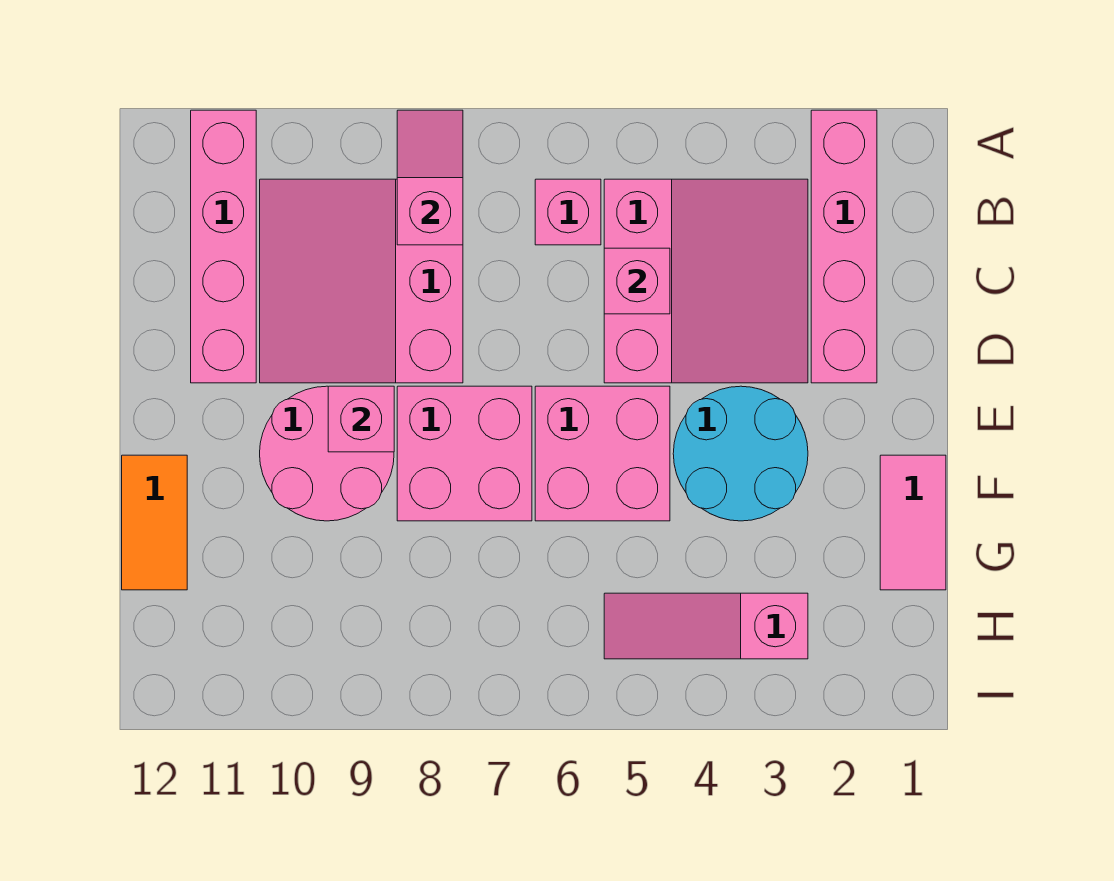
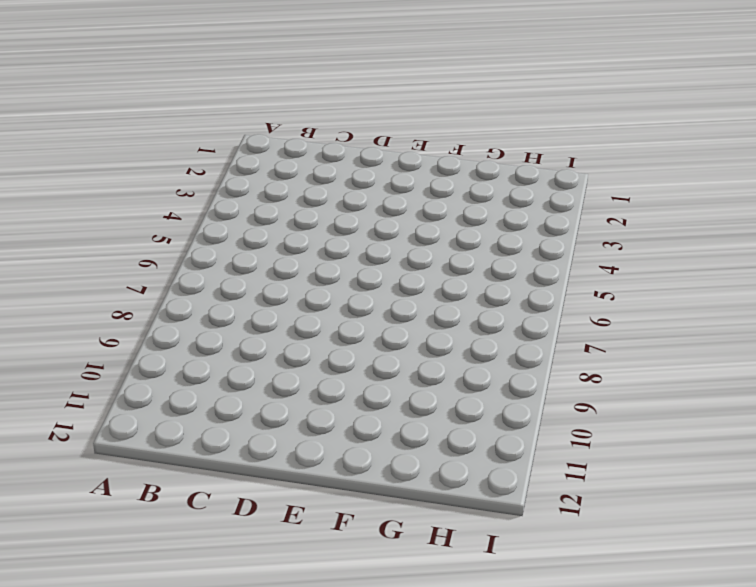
none -> pink brick A2:D2 level 1
none -> pink brick A11:D11 level 1
none -> pink slope B3:D5 level 1 top 5

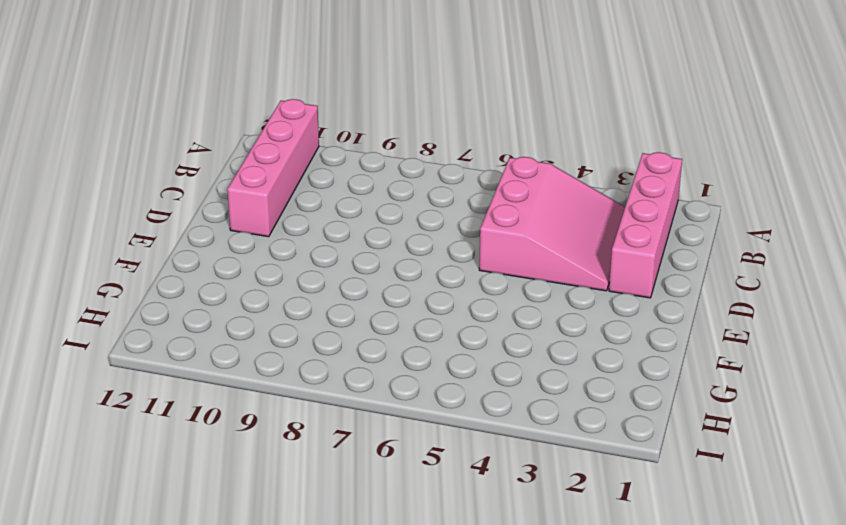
none -> pink brick B6 level 1
none -> pink slope B8:D10 level 1 top 8
none -> cyan round brick E3:F4 level 1

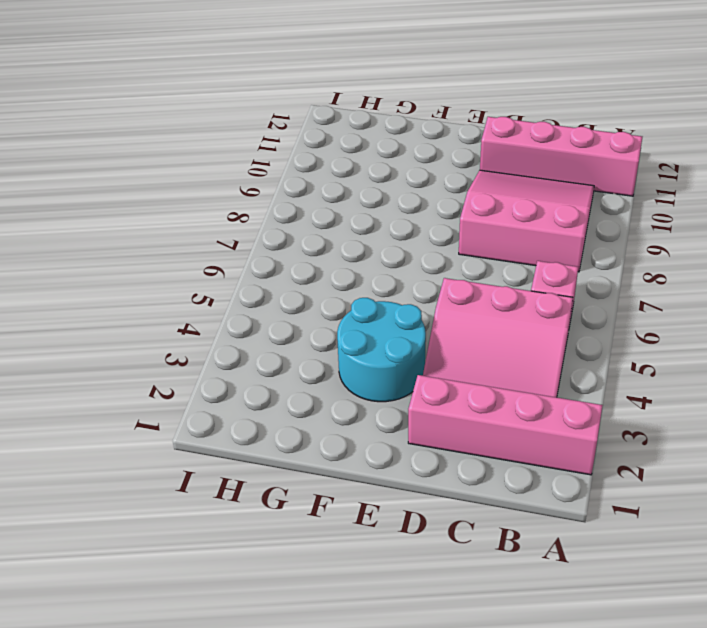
none -> pink brick E5:F6 level 1
none -> pink brick E7:F8 level 1
none -> pink round brick E9:F10 level 1

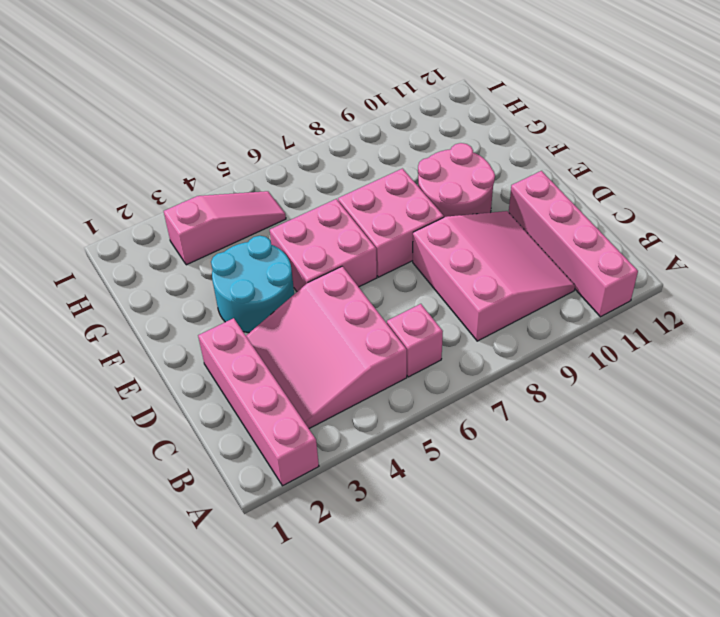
none -> pink tile F1:G1 level 1
none -> orange tile F12:G12 level 1
none -> pink slope A8:B8 level 2 top B

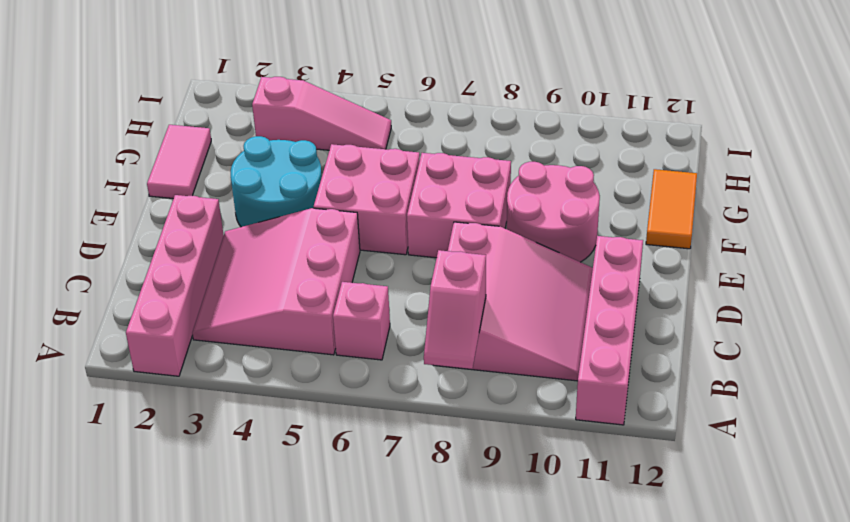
none -> pink brick C5 level 2
none -> pink brick E9 level 2

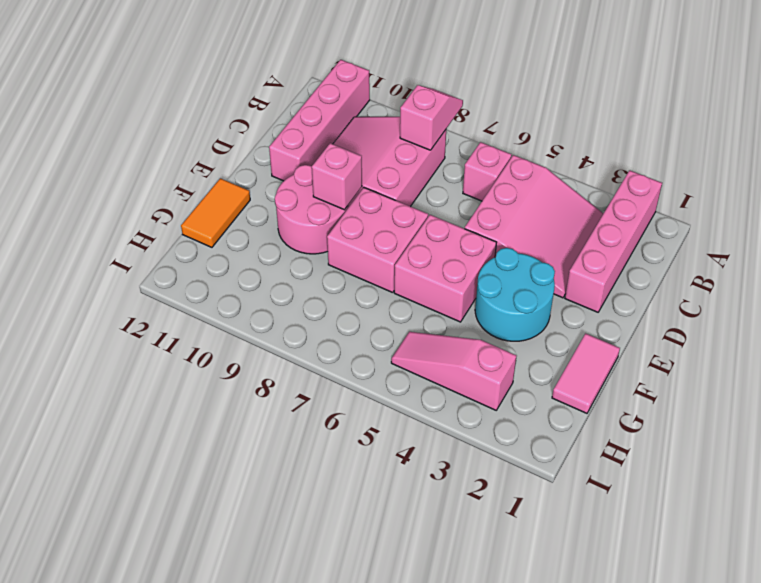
none -> pink brick C5 level 2

